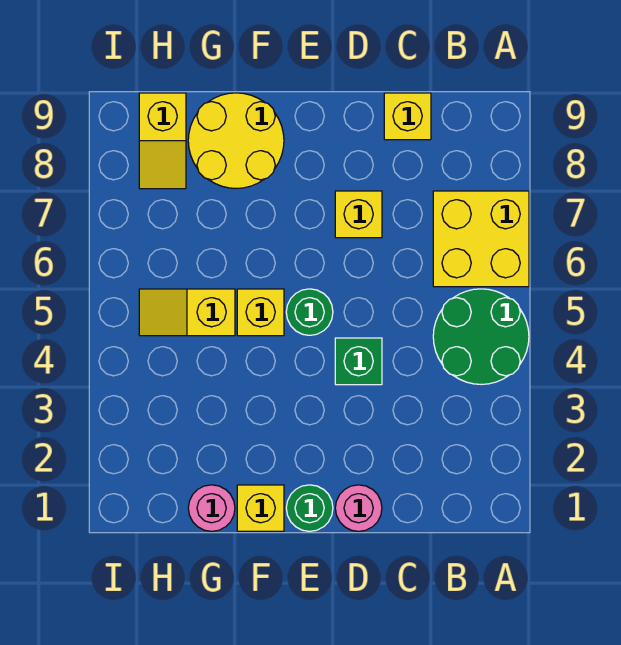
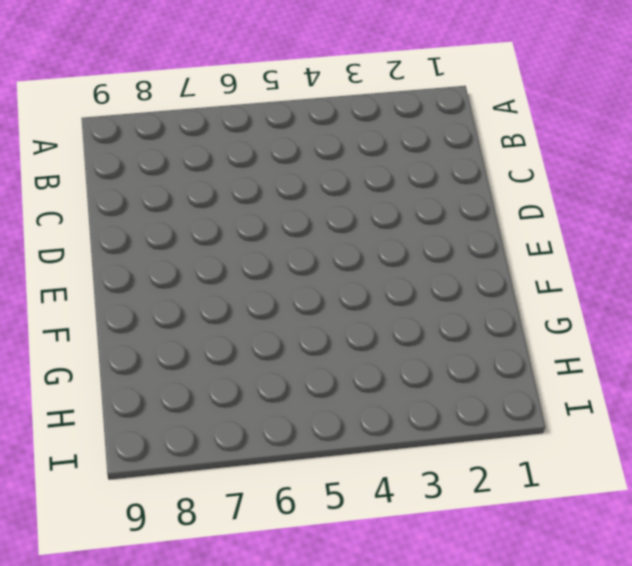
none -> green round brick A4:B5 level 1
none -> yellow brick A6:B7 level 1
none -> yellow brick C9 level 1

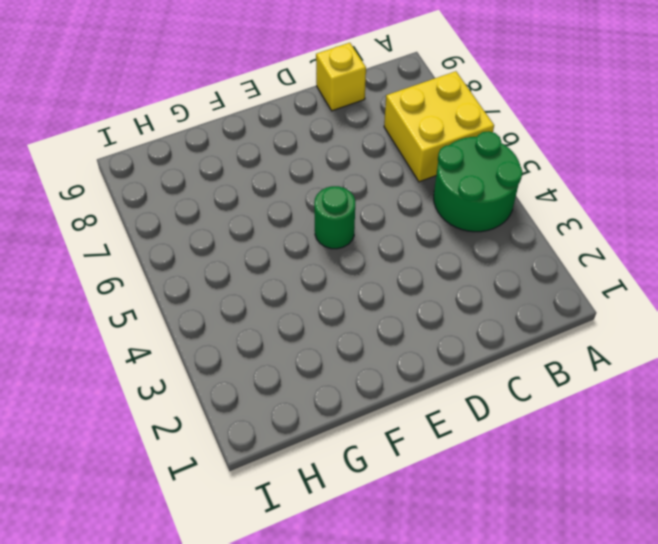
none -> pink round brick D1 level 1
none -> green brick D4 level 1
none -> yellow brick D7 level 1

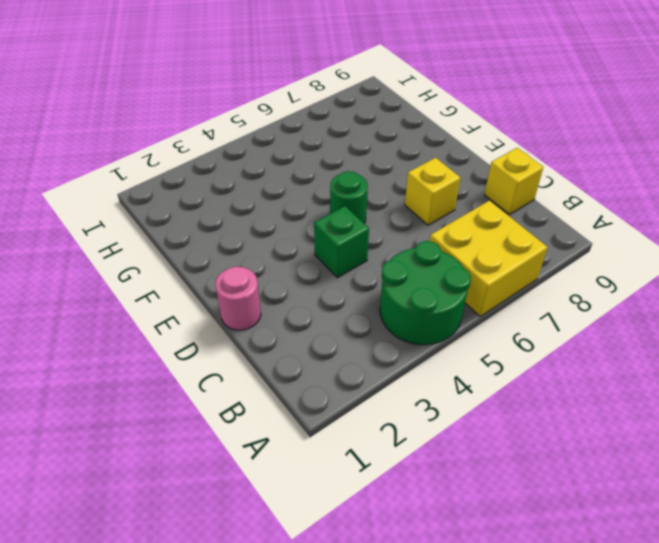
none -> green round brick E1 level 1
none -> yellow brick F1 level 1
none -> yellow brick F5 level 1

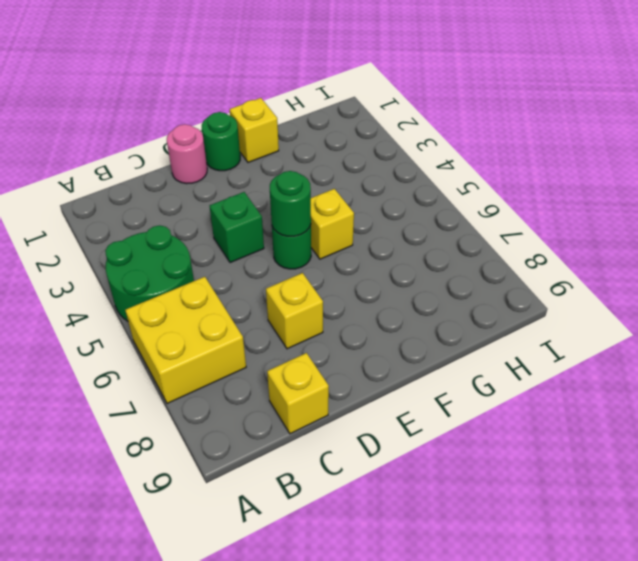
green round brick E5 level 2 -> none
none -> yellow round brick F8:G9 level 1
none -> pink round brick G1 level 1
none -> yellow slope G5:H5 level 1 top G

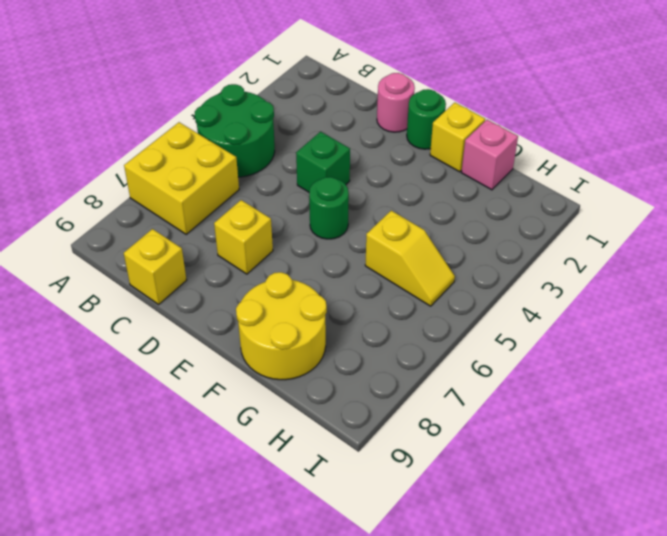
pink brick G1 level 1 -> pink round brick G1 level 1
none -> yellow brick F5 level 1
none -> yellow slope H8:H9 level 1 top 9

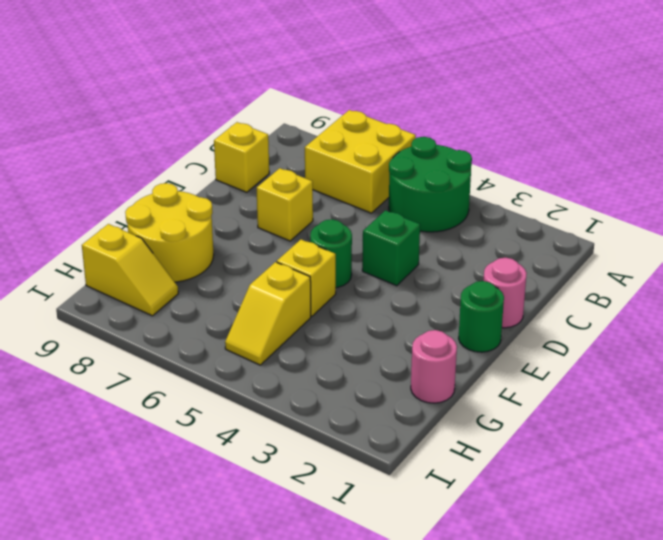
none -> yellow brick F1 level 1

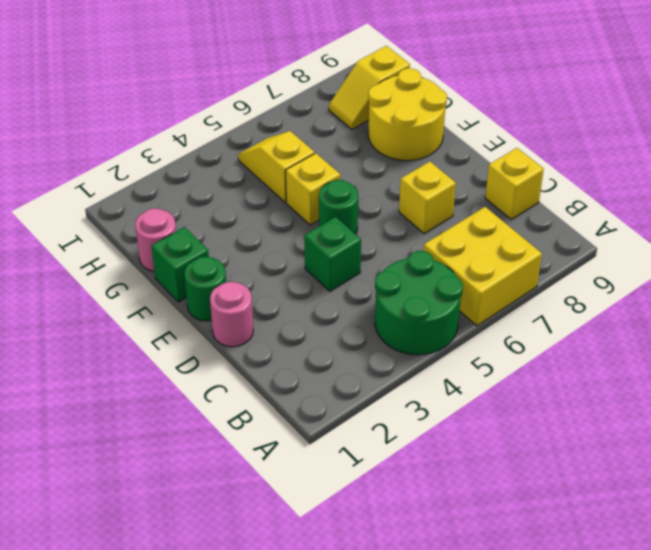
green brick F1 level 1 -> yellow brick F1 level 1

